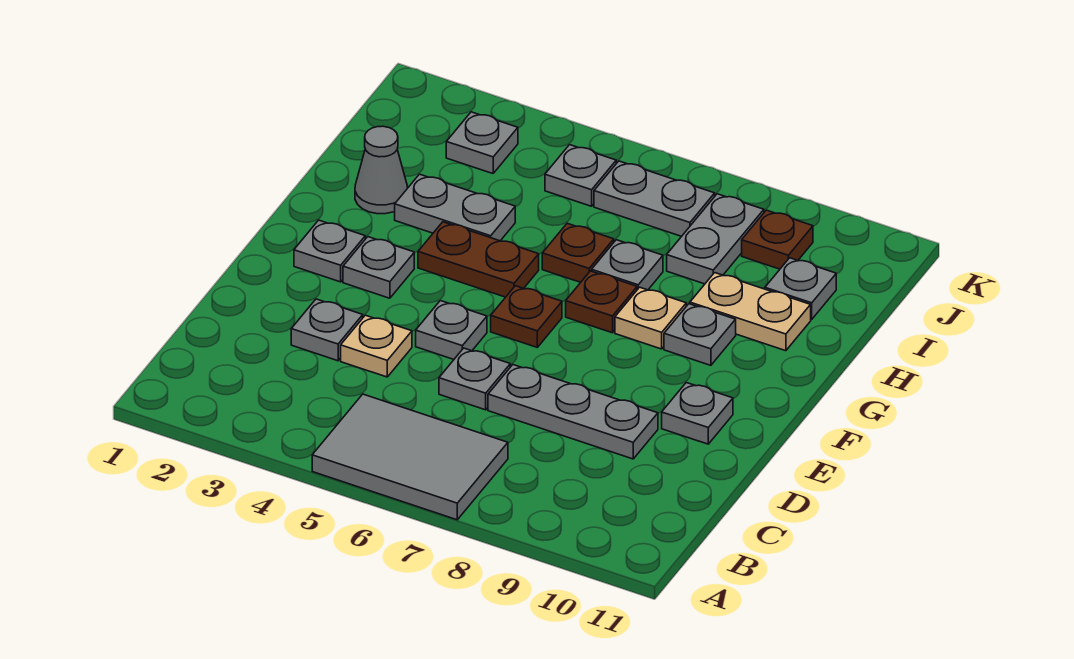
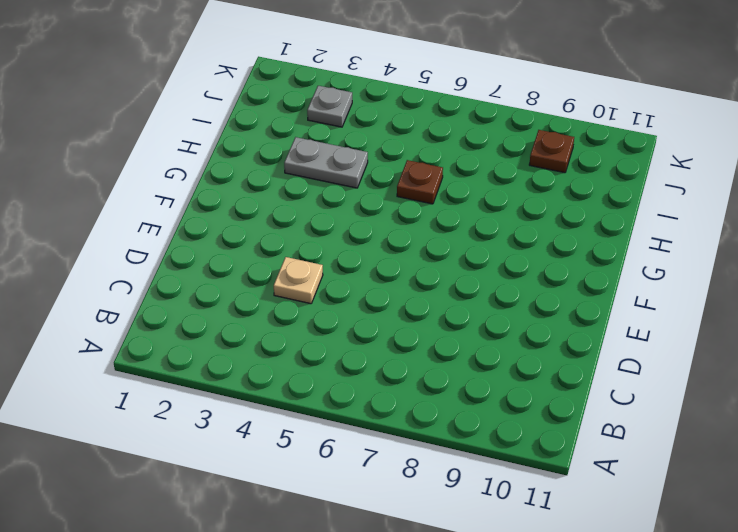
none -> grey tile A5:B7 level 1
none -> grey plate D3 level 1
none -> grey plate D6 level 1

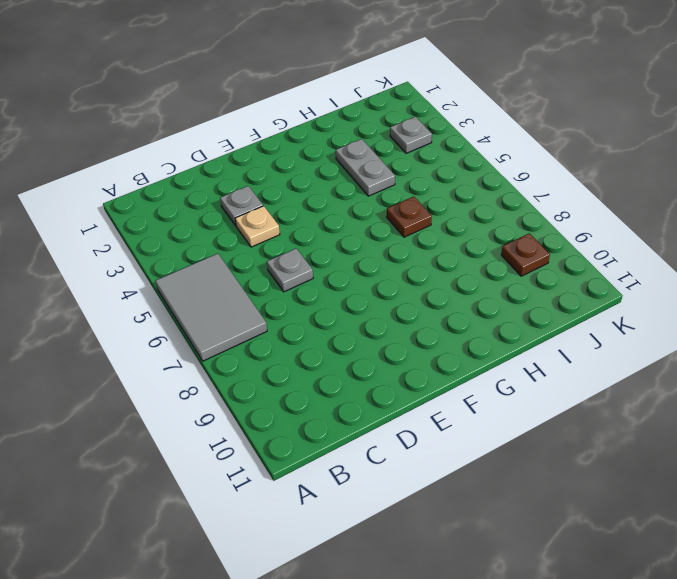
none -> grey plate D7:D9 level 1
none -> grey plate E5 level 1
none -> grey plate E10 level 1

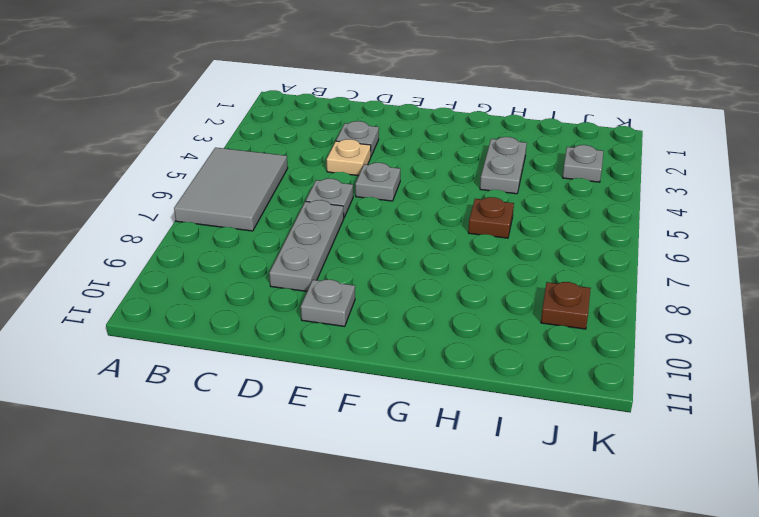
none -> grey plate F2 level 1
none -> grey plate F3 level 1
none -> brown plate F6 level 1

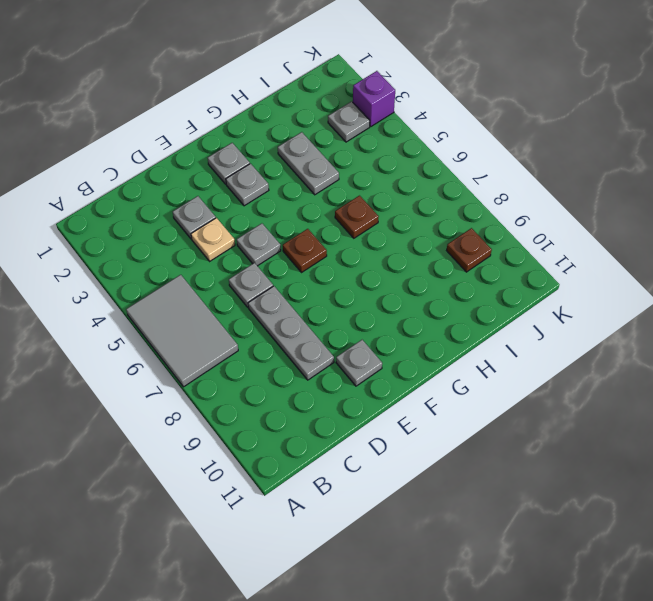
purple brick K3 level 1 -> none
none -> brown plate G4:G5 level 1
none -> brown plate G7 level 1
none -> tan plate G8 level 1

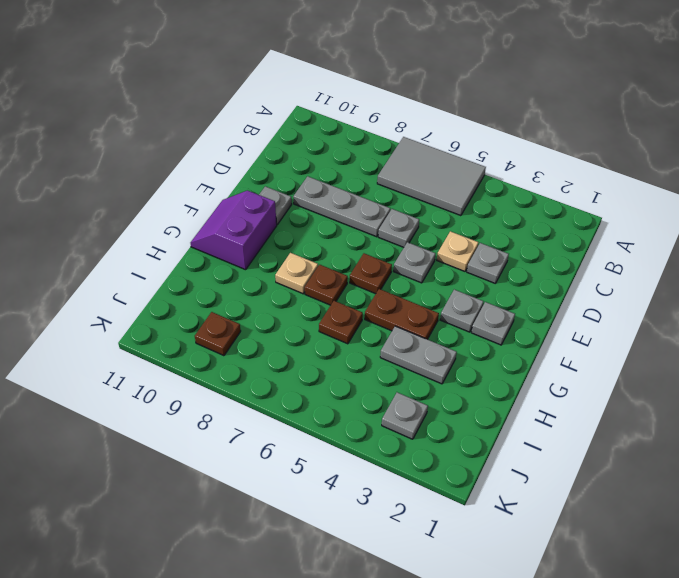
purple slope F10:G11 level 1 top 10 -> none
none -> grey plate G9 level 1
none -> grey cone H2 level 1
none -> grey plate H7 level 1

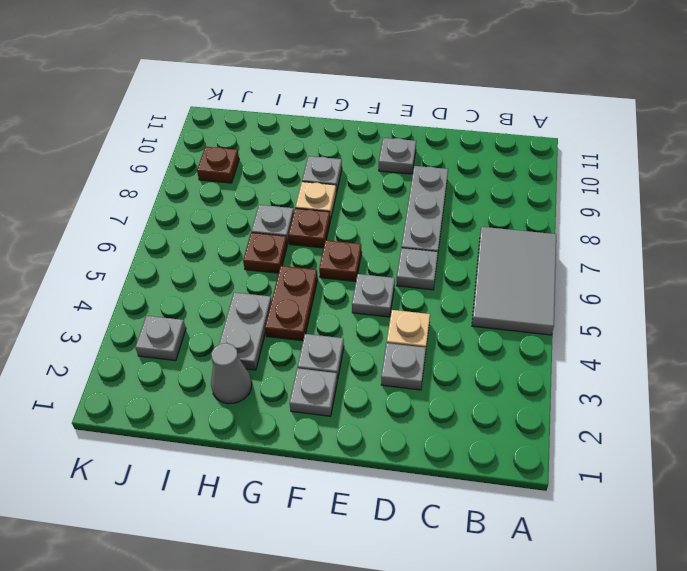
none -> tan plate H9:H10 level 1
none -> grey plate I8:J8 level 1
none -> grey plate I10 level 1

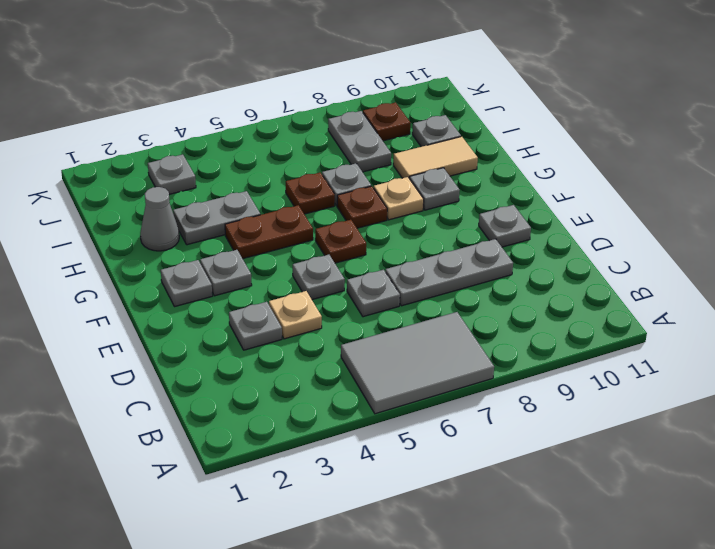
tan tile H9:H10 level 1 -> tan plate H9:H10 level 1
none -> grey plate J5 level 1
none -> grey plate J6:J7 level 1

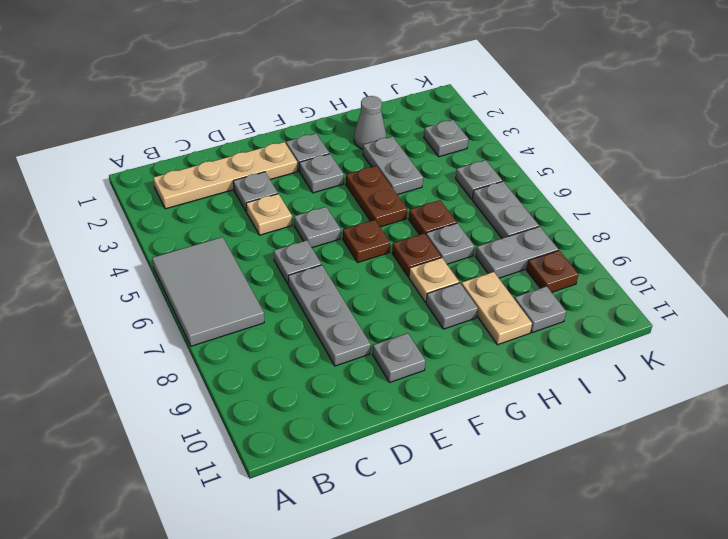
tan plate B2:E2 level 1 -> none

